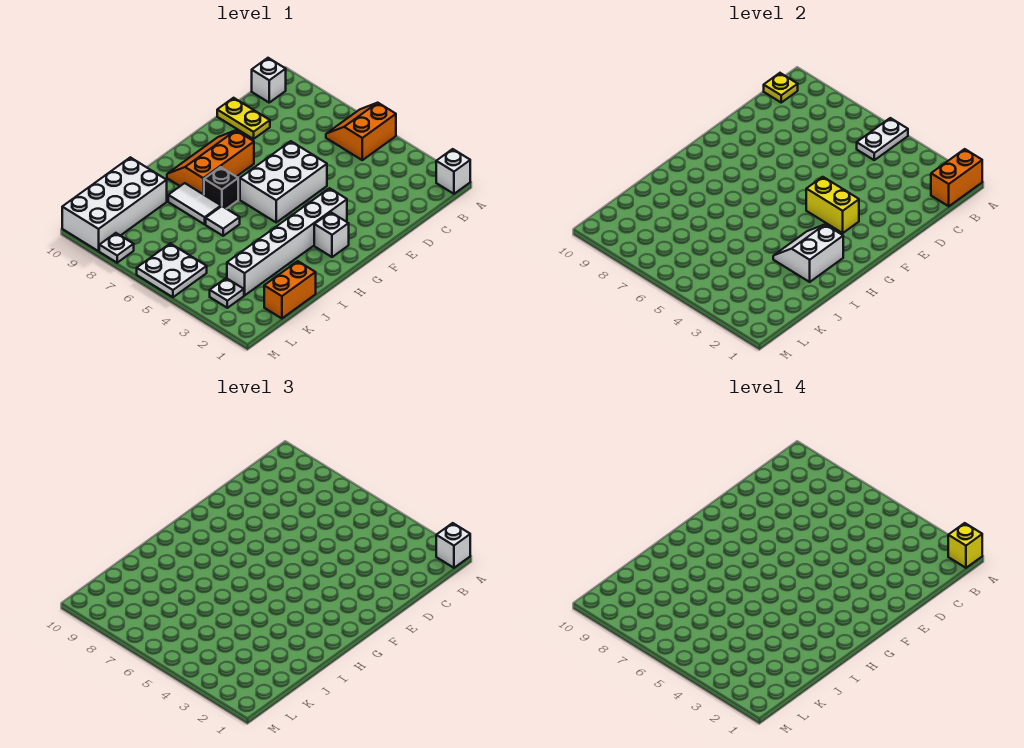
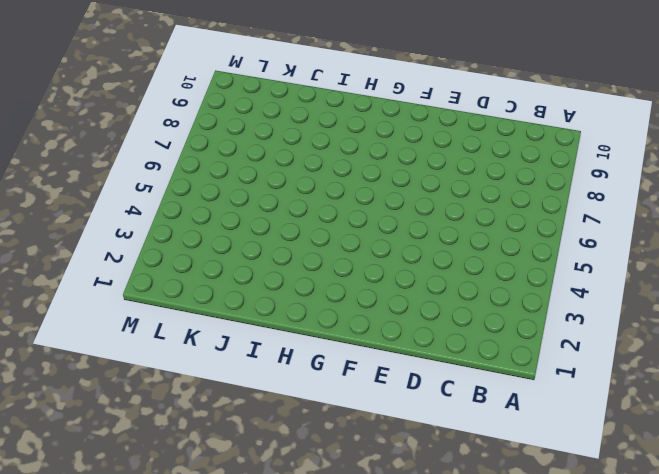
none -> white brick A1 level 1
none -> orange slope A5:B6 level 1 top 5
none -> white brick B10 level 1

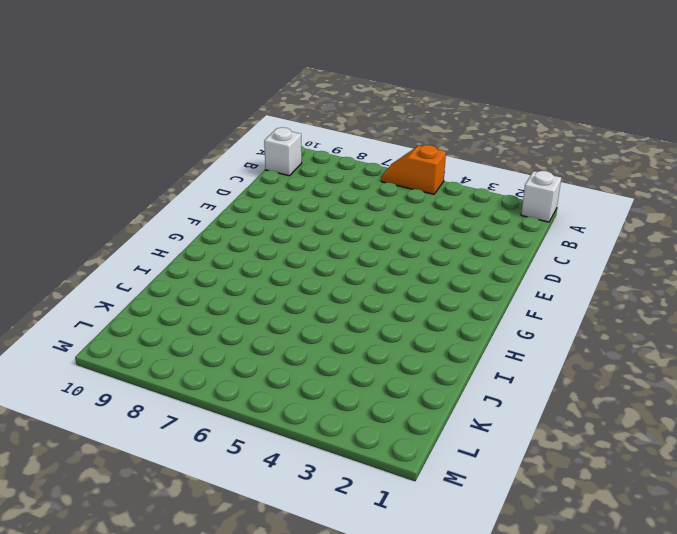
orange slope A5:A6 level 1 top 5 -> orange slope A5:B6 level 1 top 5
none -> yellow plate D9:D10 level 1
none -> white brick E5:G6 level 1
none -> white brick F3:K3 level 1

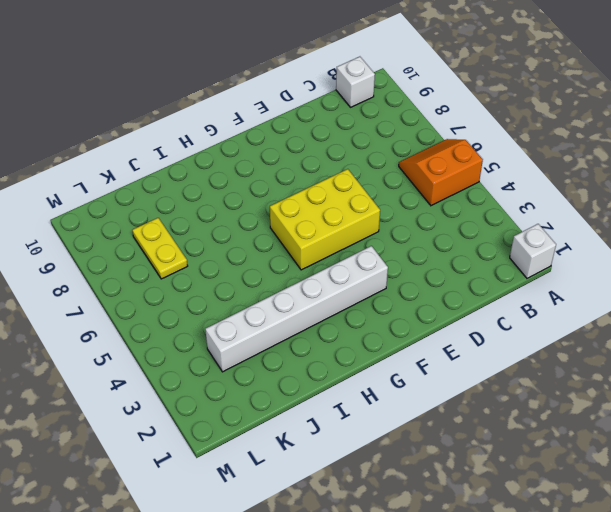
yellow brick E5:G6 level 1 -> white brick E5:G6 level 1
yellow plate K7:K8 level 1 -> yellow plate D9:D10 level 1
none -> orange slope F8:H9 level 1 top 8
none -> white brick G2 level 1
none -> black brick H7 level 1

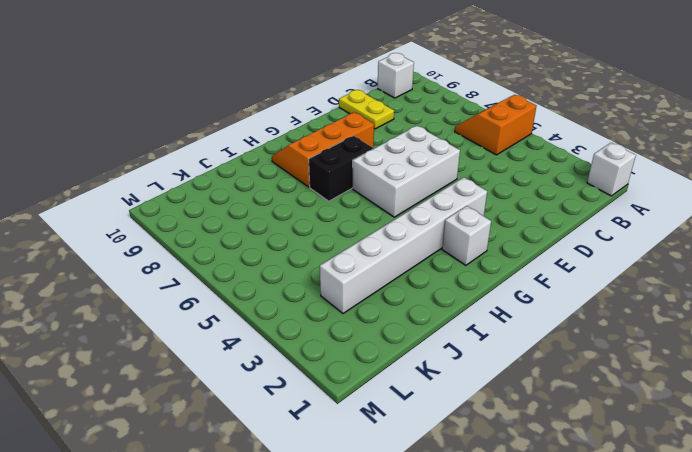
black brick G7:H7 level 1 -> black brick H7 level 1
none -> white tile I6 level 1
none -> white tile I7:I8 level 1
none -> orange brick J1:K1 level 1

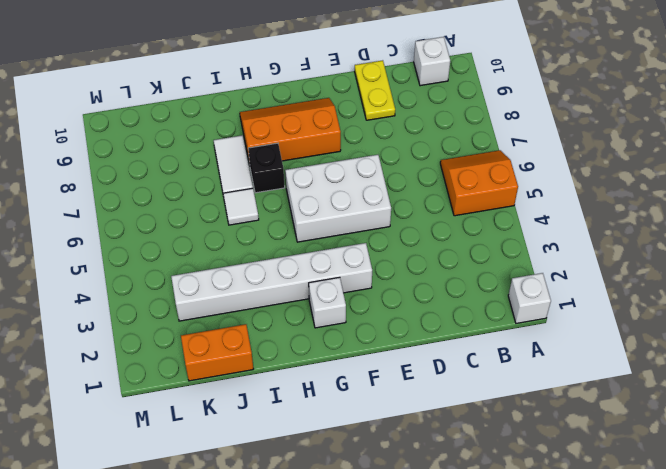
none -> white brick J9:M10 level 1
none -> white plate L3 level 1
none -> white plate L5:M6 level 1

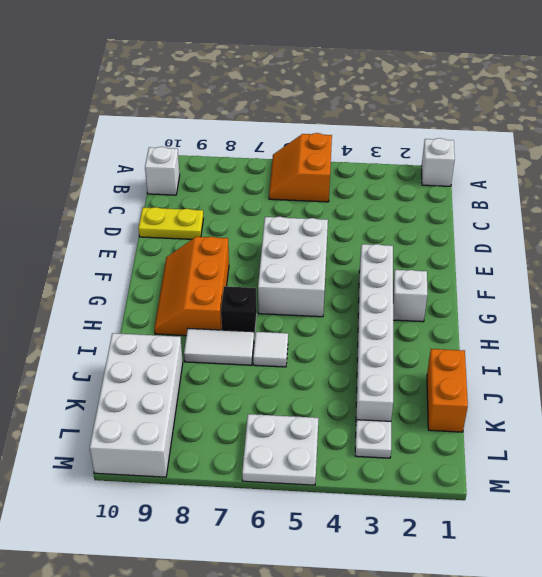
none -> white plate M8 level 1
none -> orange brick A1:B1 level 2
none -> white plate A5:B5 level 2

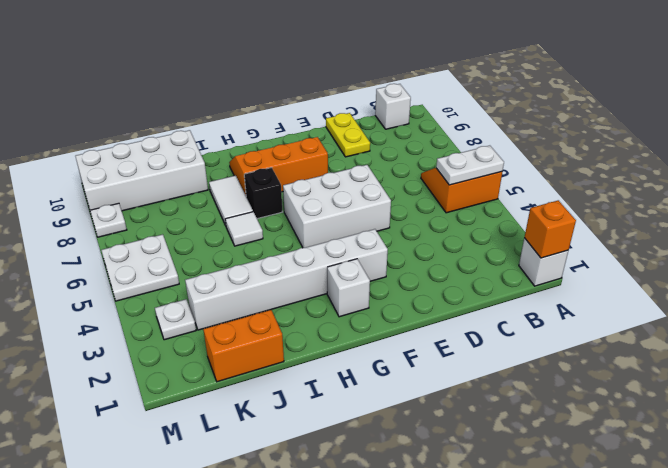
orange brick A1 level 2 -> orange brick A1:B1 level 2
none -> yellow plate B10 level 2
none -> yellow brick F3:F4 level 2
none -> white slope H2:I3 level 2 top 2

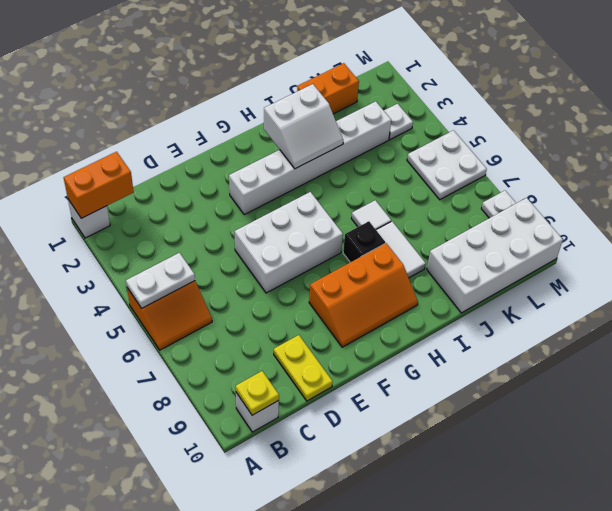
none -> white brick G2 level 1
none -> yellow brick F3:F4 level 2
none -> white brick A1 level 3

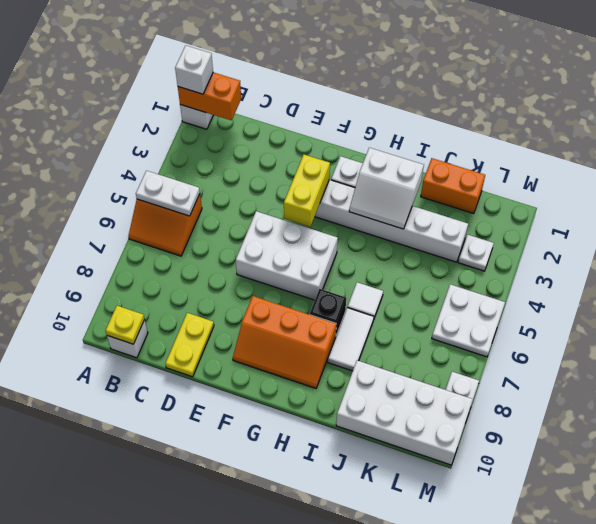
none -> yellow brick A1 level 4

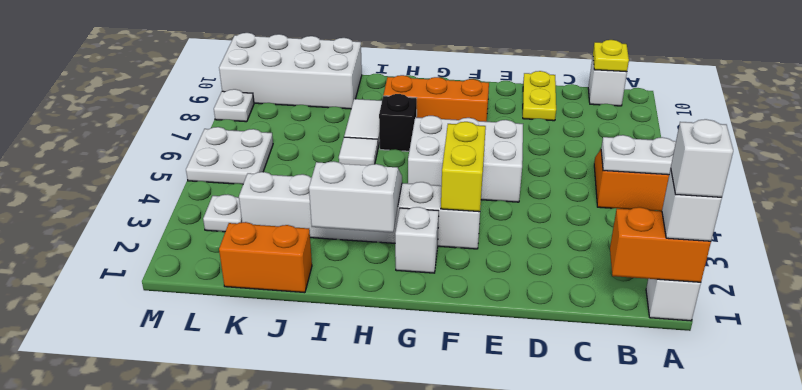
white brick A1 level 4 -> yellow brick A1 level 4

